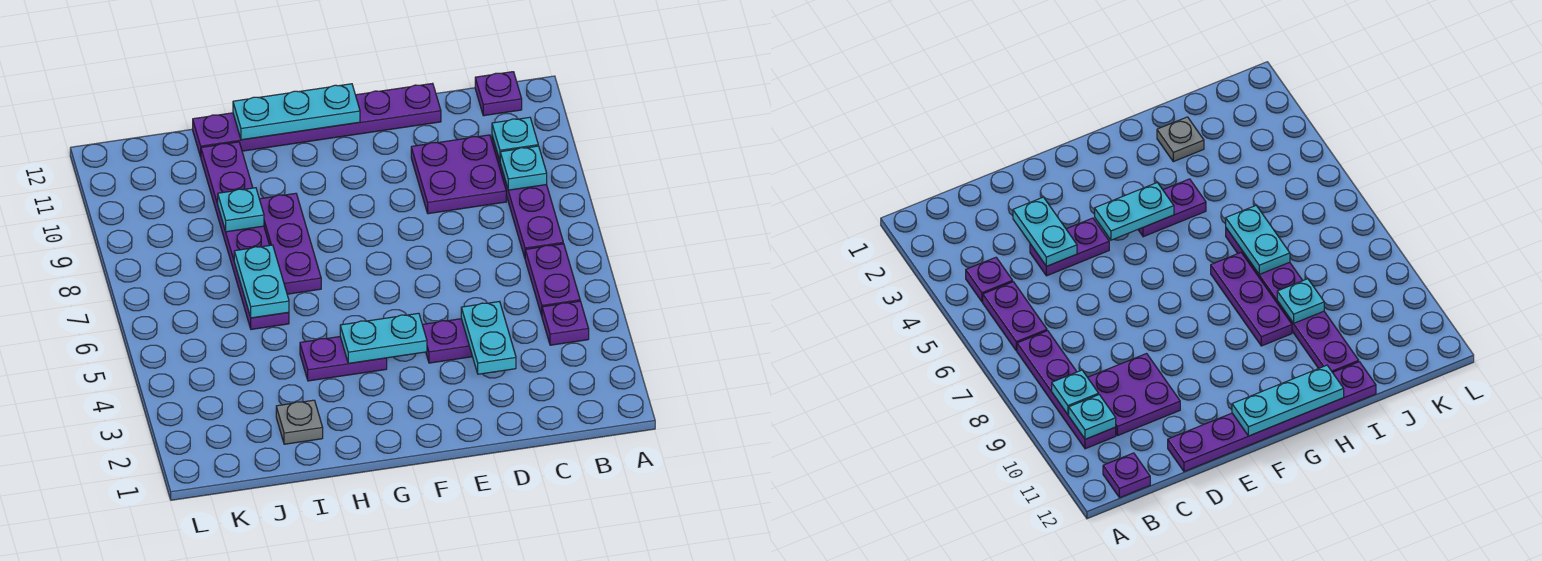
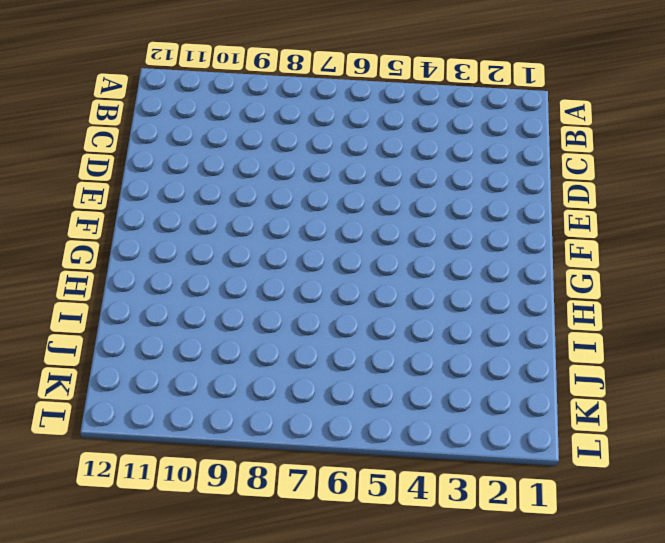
none -> purple plate B4 level 1
none -> purple plate B5:B6 level 1
none -> purple plate B7:B10 level 1

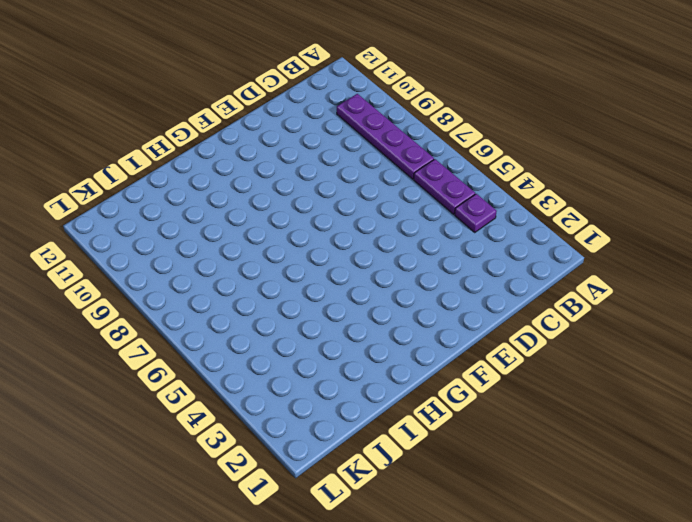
none -> purple plate B12 level 1
none -> purple plate C9:D10 level 1
none -> purple plate D4:E4 level 1

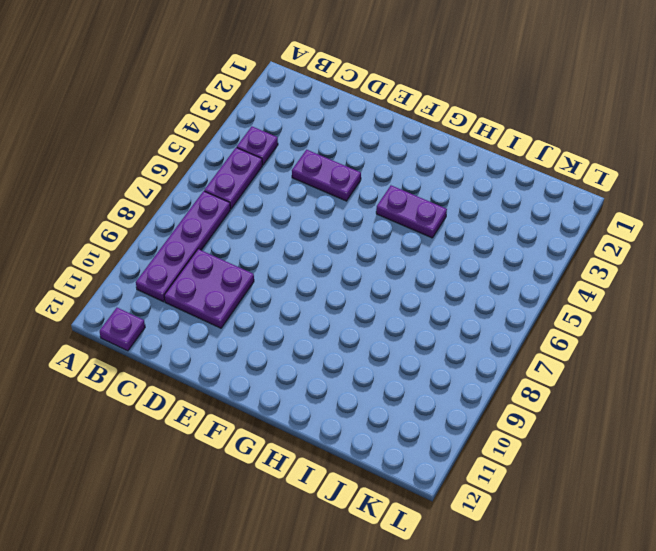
none -> purple plate D12:I12 level 1
none -> purple plate H7:H9 level 1
none -> grey plate I2 level 1

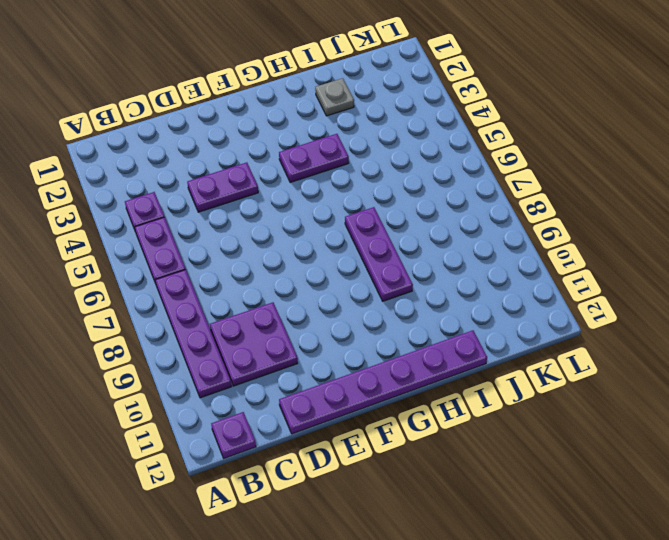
none -> purple plate I6:I11 level 1
none -> cyan plate B9 level 2
none -> cyan plate B10 level 2

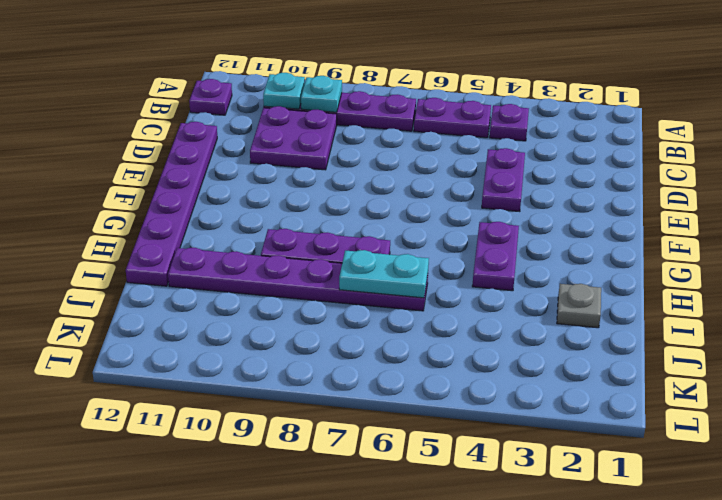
none -> cyan plate D3:D4 level 2
none -> cyan plate F4:G4 level 2
none -> cyan plate F12:H12 level 2

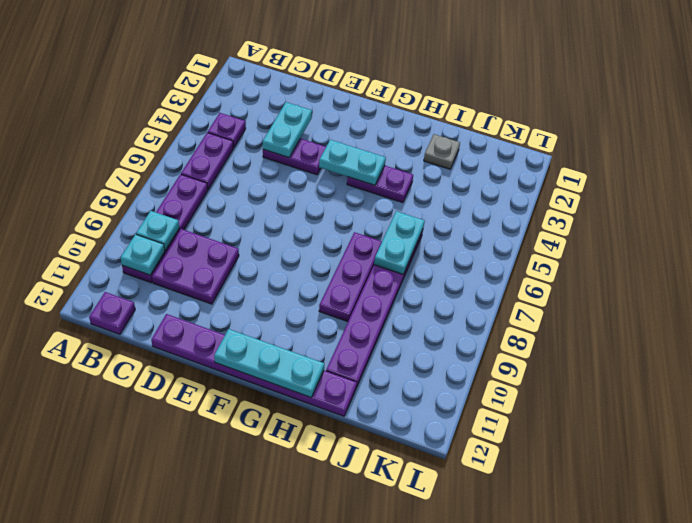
none -> cyan plate I9 level 2

